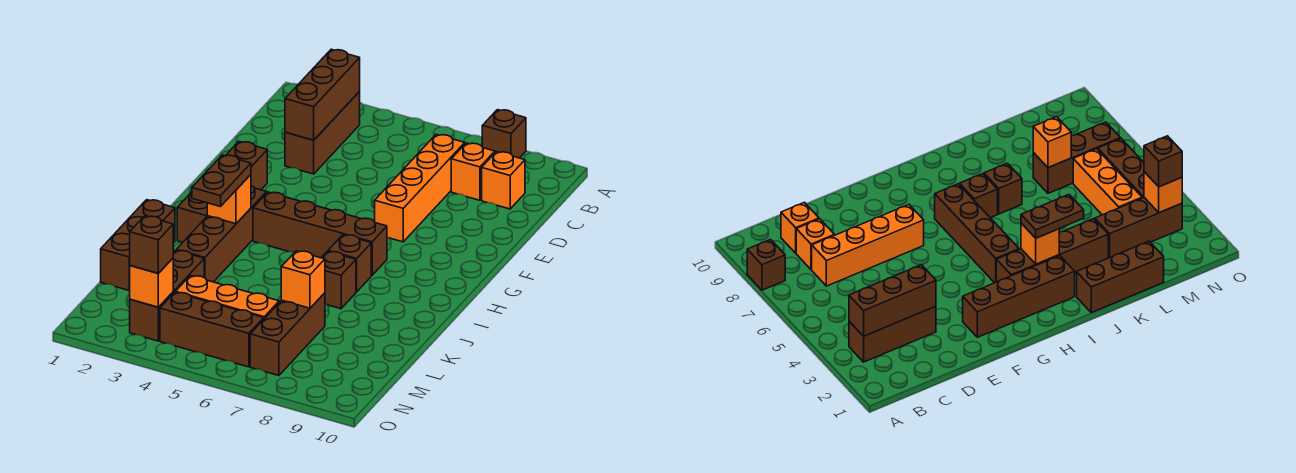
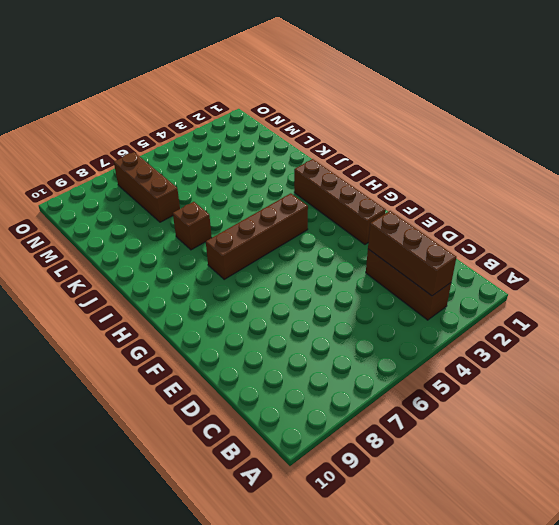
none -> brown brick A8 level 1
none -> orange brick C7:F7 level 1
none -> orange brick C8 level 1

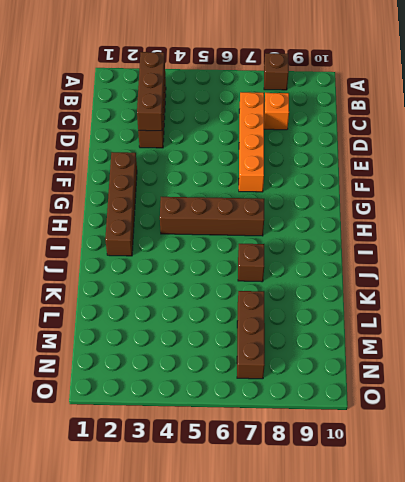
none -> orange brick C9 level 1
none -> brown brick H3:K3 level 1
none -> brown brick I7 level 1

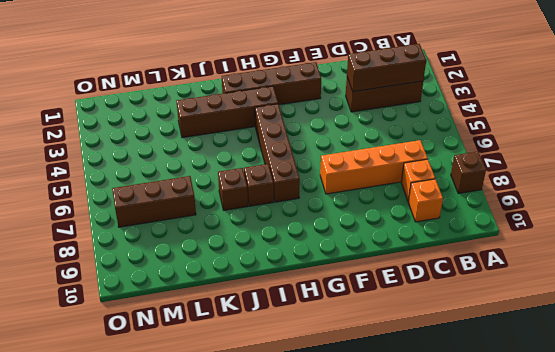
none -> brown brick J1:L1 level 1
none -> brown brick L3:N3 level 1
none -> orange brick M4:M6 level 1

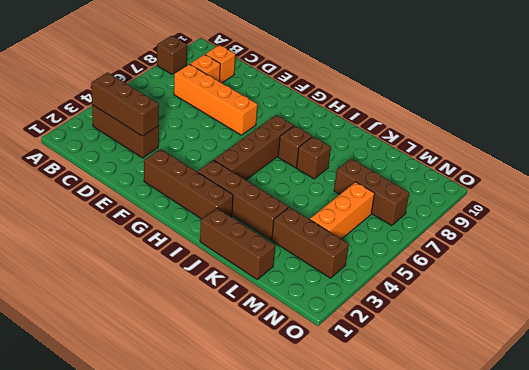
none -> brown brick N4:N6 level 1
none -> orange brick I3 level 2
none -> orange brick L7 level 2

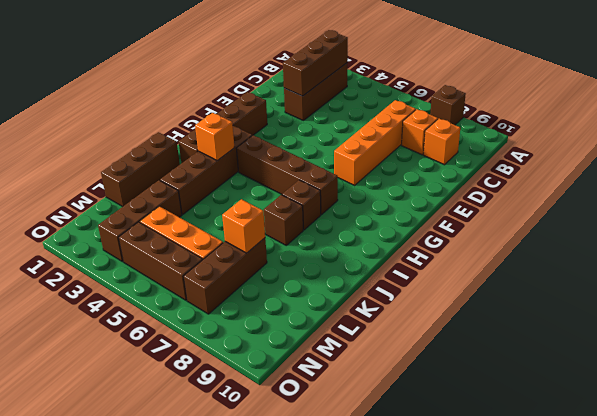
none -> orange brick N3 level 2
none -> brown plate I3:J3 level 3
none -> brown brick N3 level 3

